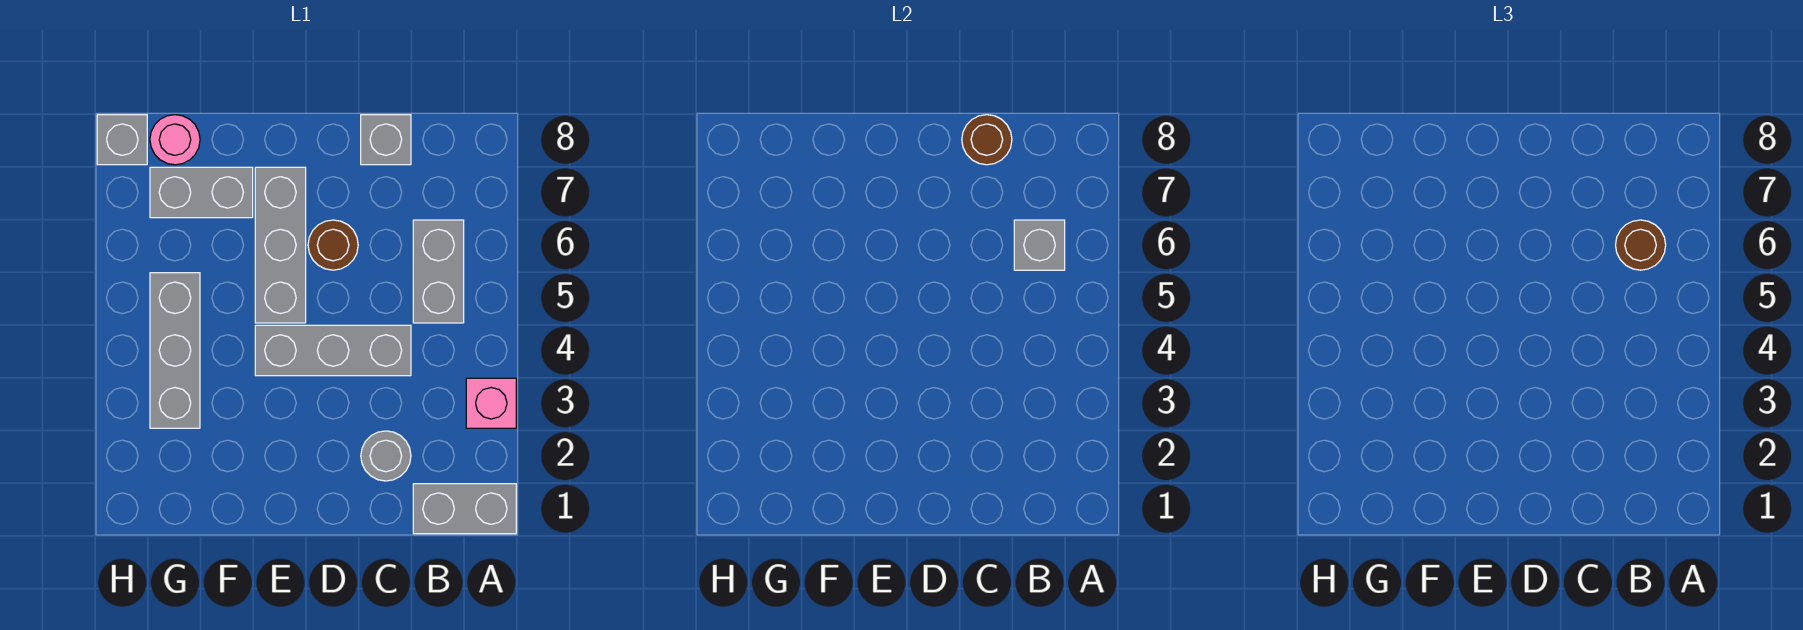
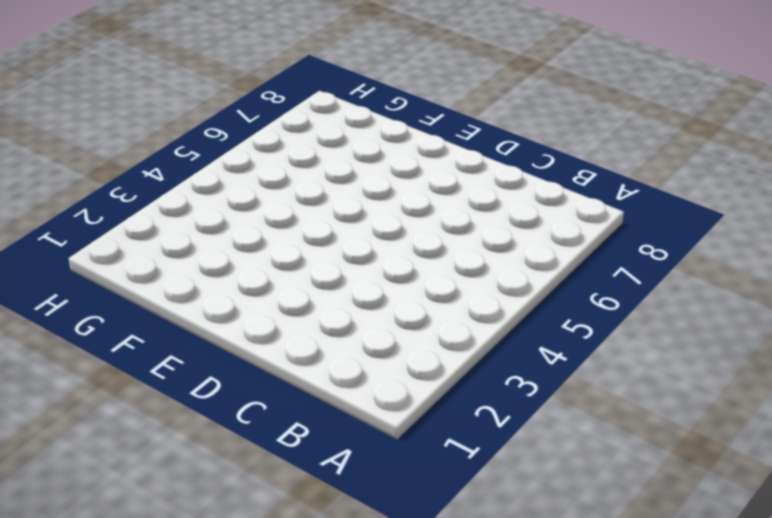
none -> grey brick A1:B1 level 1
none -> pink brick A3 level 1
none -> grey brick B5:B6 level 1

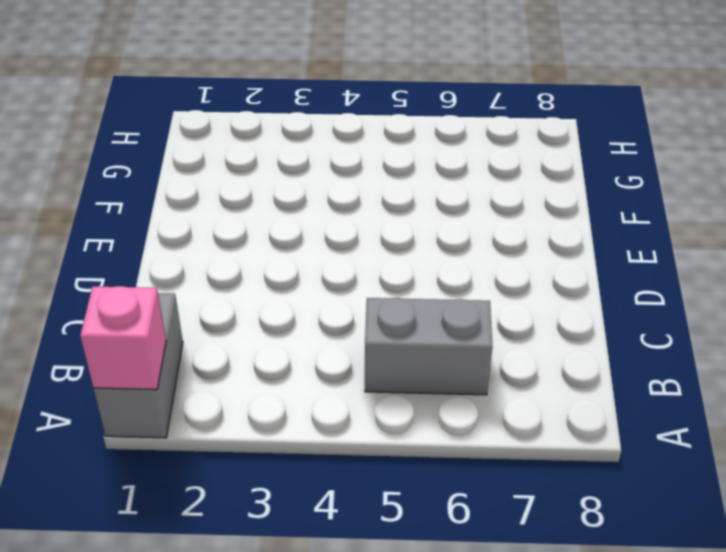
pink brick A1 level 2 -> pink brick A3 level 1
none -> grey round brick C2 level 1
none -> grey brick C4:E4 level 1
none -> grey brick C8 level 1

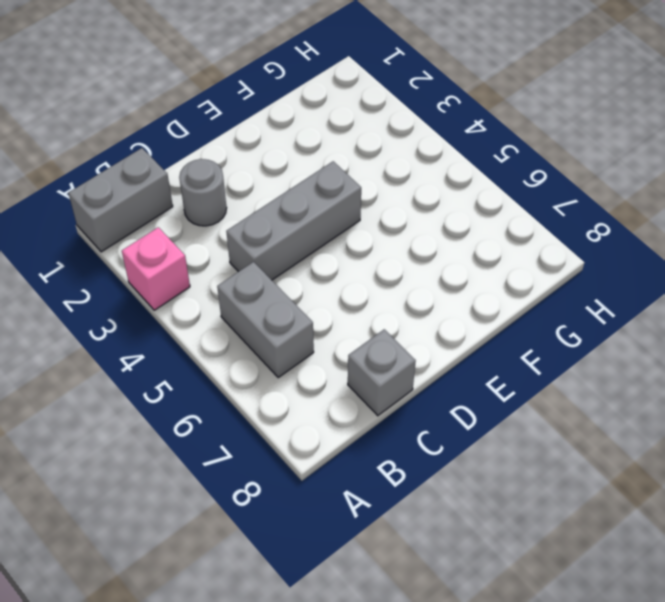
none -> brown round brick D6 level 1
none -> grey brick E5:E7 level 1
none -> grey brick F7:G7 level 1

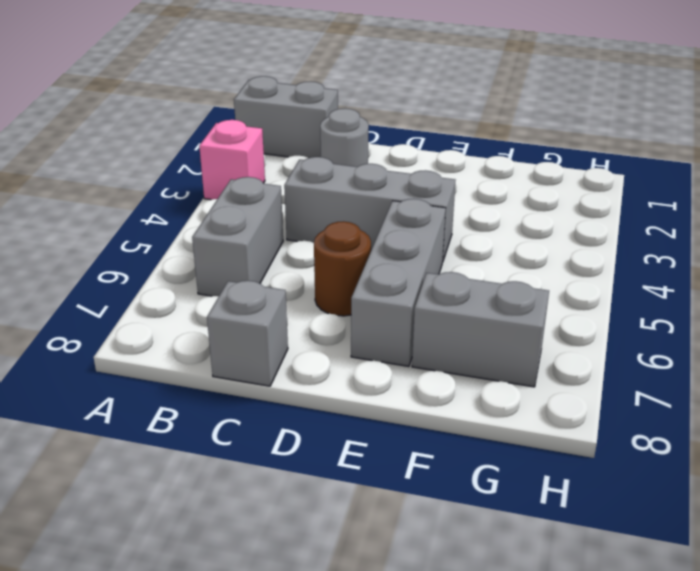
none -> grey brick G3:G5 level 1
none -> pink round brick G8 level 1
none -> grey brick H8 level 1

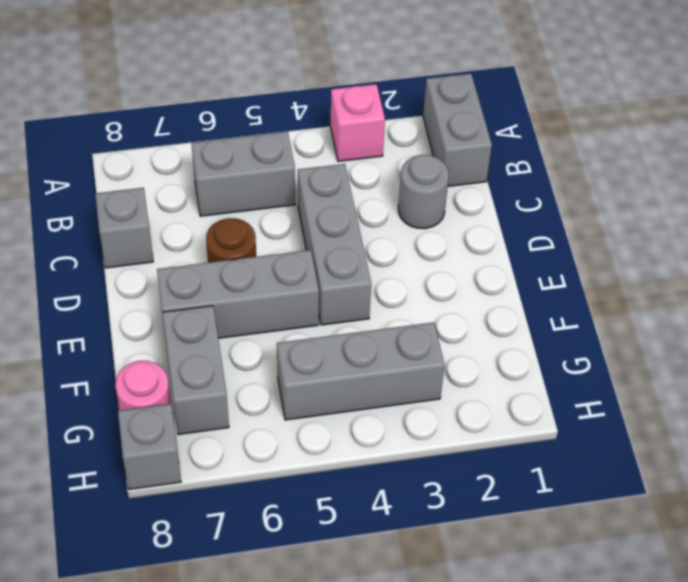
none -> grey brick B6 level 2
none -> brown round brick C8 level 2
none -> brown round brick B6 level 3

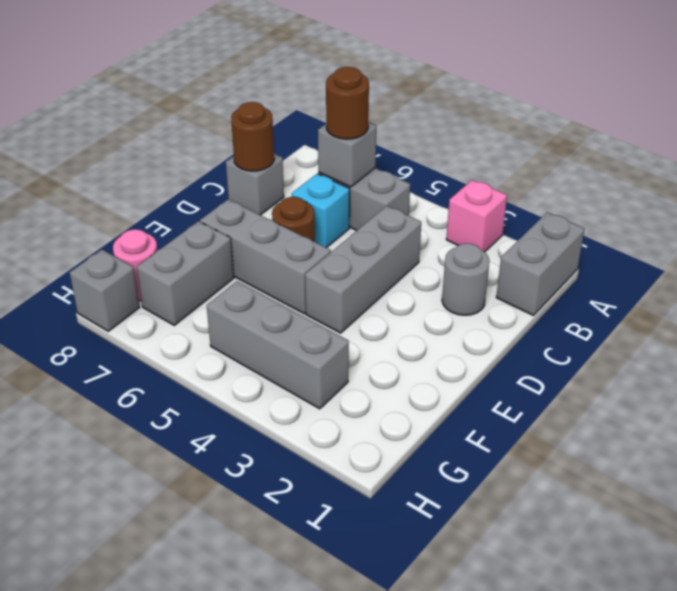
cyan brick C6 level 1 -> none

